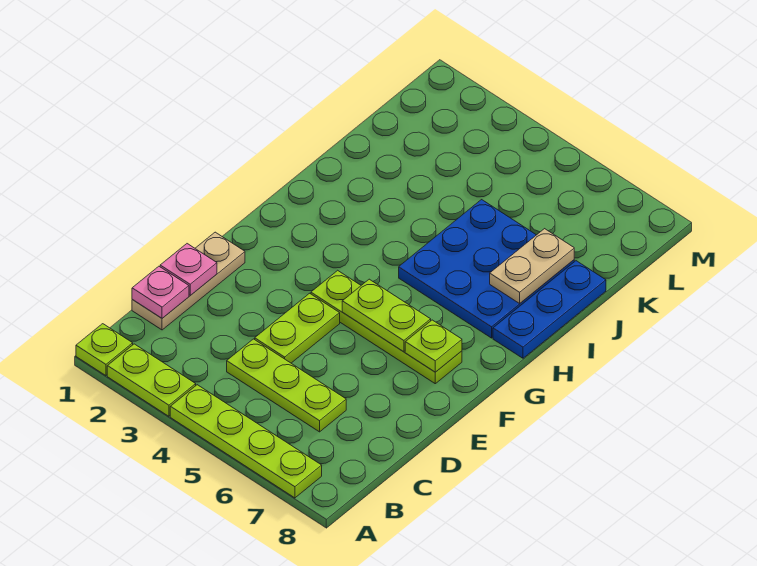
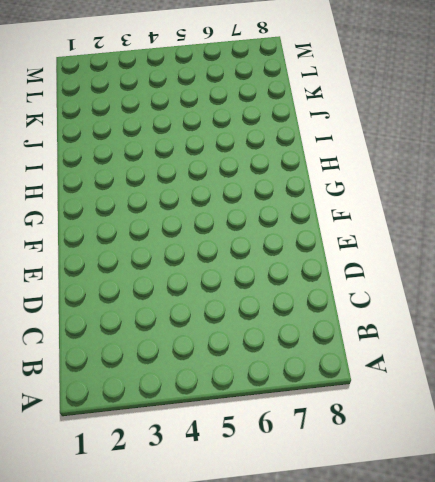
none -> lime plate A1 level 1
none -> lime plate A2:A3 level 1
none -> lime plate A4:A7 level 1

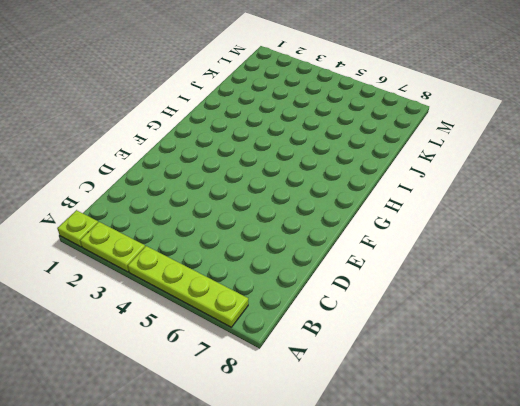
none -> tan plate C1:E1 level 1
none -> lime plate C4:C6 level 1
none -> lime plate D4:E4 level 1

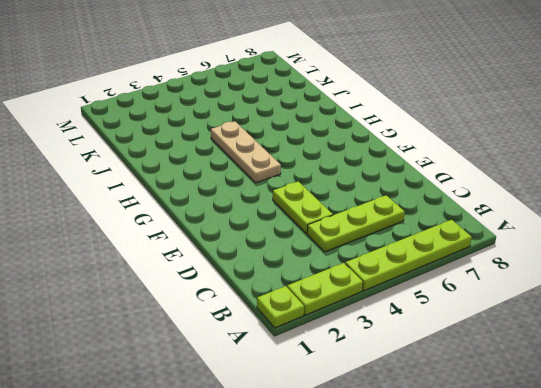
tan plate G4:I4 level 1 -> tan plate C1:E1 level 1
none -> lime plate F4:F7 level 1
none -> blue plate H5:J7 level 1
none -> blue plate H8:J8 level 1

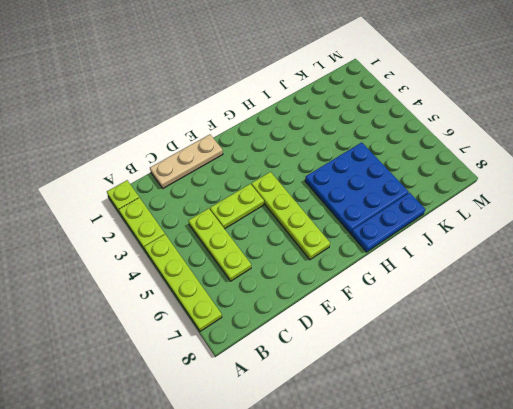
none -> pink plate C1 level 2
none -> pink plate D1 level 2
none -> lime plate F5:F6 level 2

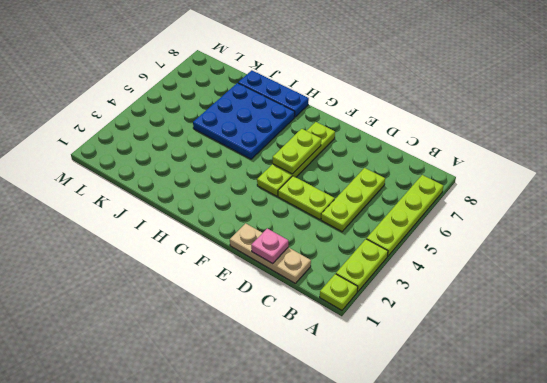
none -> pink plate C1 level 2
none -> lime plate F7 level 2
none -> tan plate I7:J7 level 2

